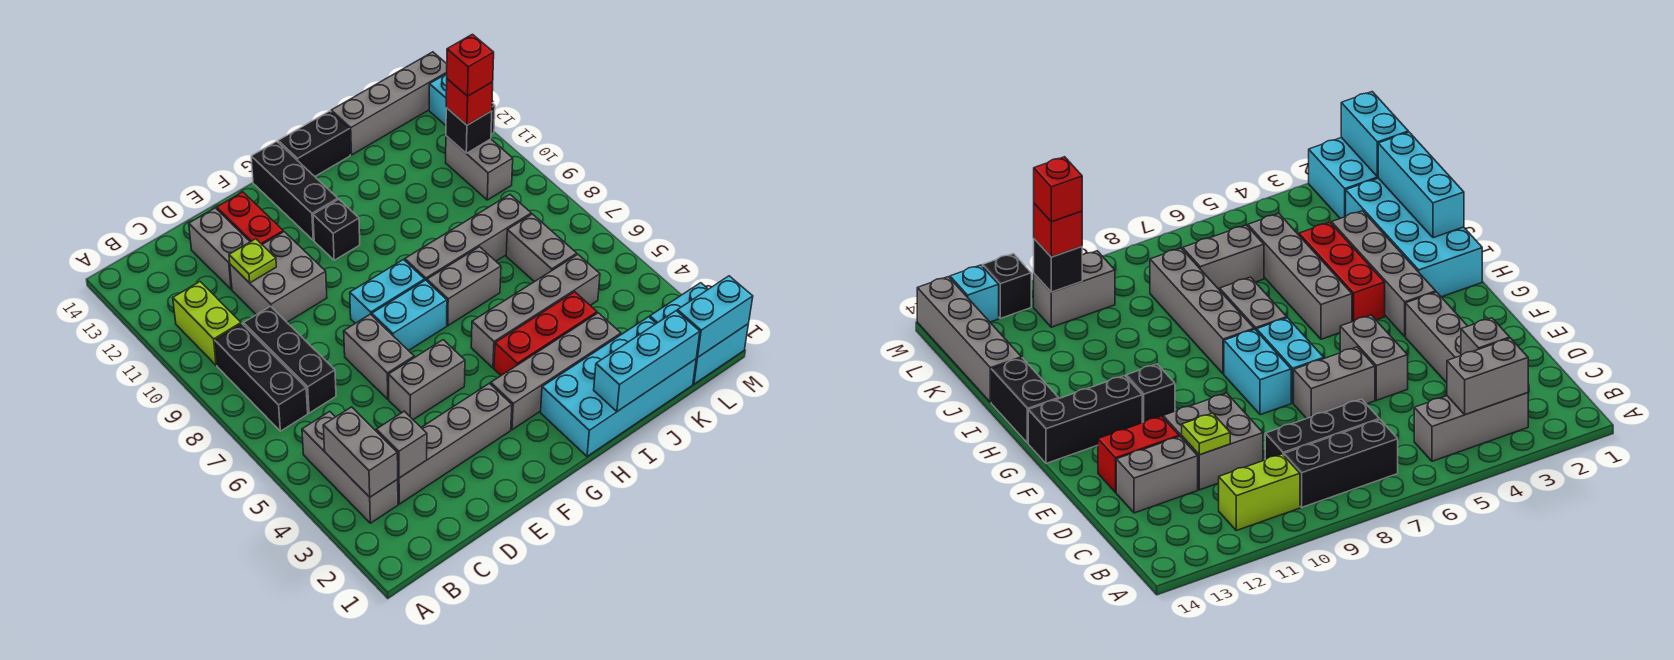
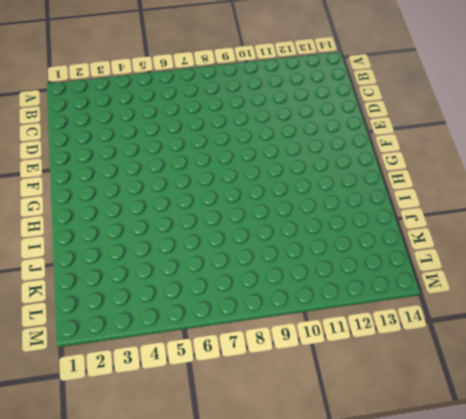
none -> grey brick B3:B5 level 1
none -> black brick B7:B9 level 1
none -> lime brick B10:B11 level 1
none -> grey brick C3:F3 level 1

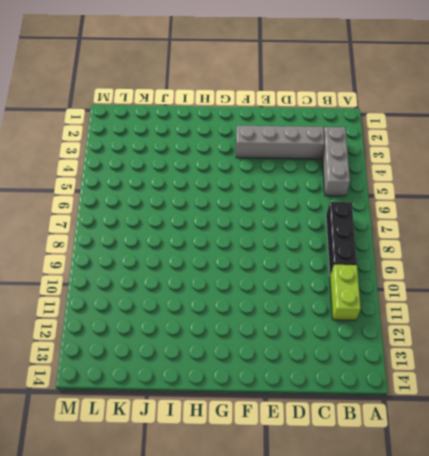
none -> black brick C7:C9 level 1
none -> grey brick D10:E11 level 1
none -> grey brick D12:D13 level 1
none -> grey brick E5:F5 level 1

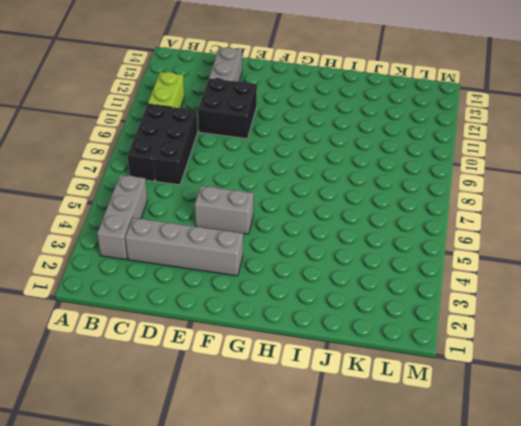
black brick D10:E11 level 1 -> grey brick D10:E11 level 1
none -> grey brick E6:E7 level 1
none -> red brick E12:E13 level 1
none -> cyan brick F7:G7 level 1
none -> cyan brick F8:G8 level 1

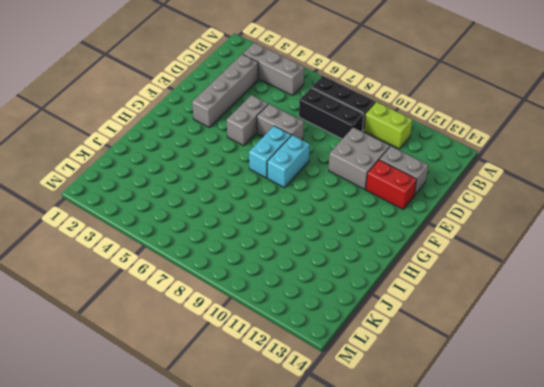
none -> grey brick G3:J3 level 1
none -> black brick G11 level 1
none -> black brick G12:G14 level 1
none -> cyan brick H1:K2 level 1

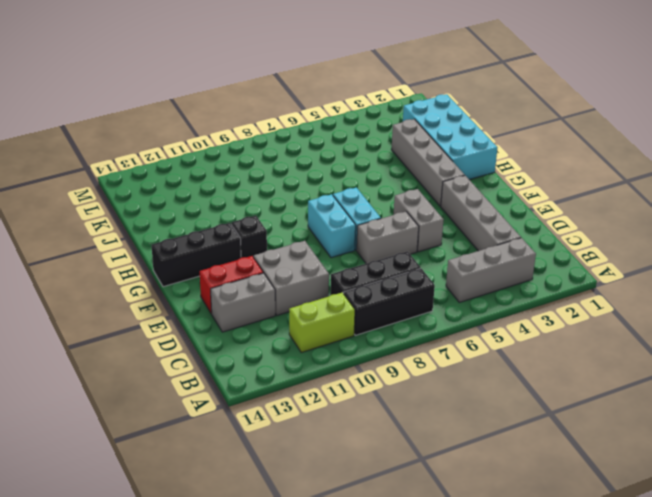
none -> red brick H4:J4 level 1
none -> grey brick H5:K5 level 1
none -> grey brick H7:I7 level 1
none -> grey brick H8:K8 level 1

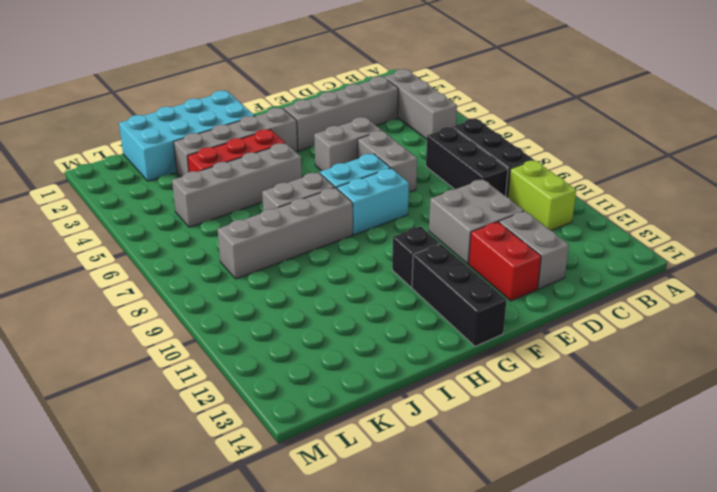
none -> black brick H14:I14 level 1
none -> grey brick J14:M14 level 1
none -> grey brick K6:K7 level 1
none -> cyan brick L1:M2 level 1

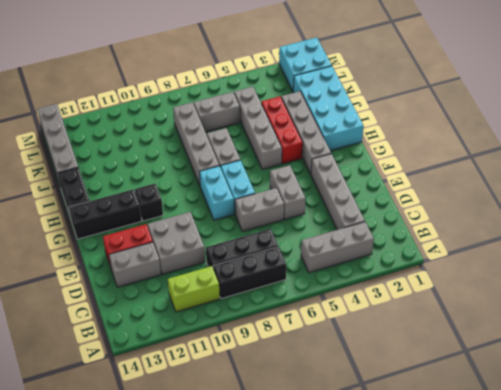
none -> grey brick L10:L11 level 1
none -> black brick M12 level 1
none -> cyan brick M13 level 1
none -> grey brick B3:B4 level 2

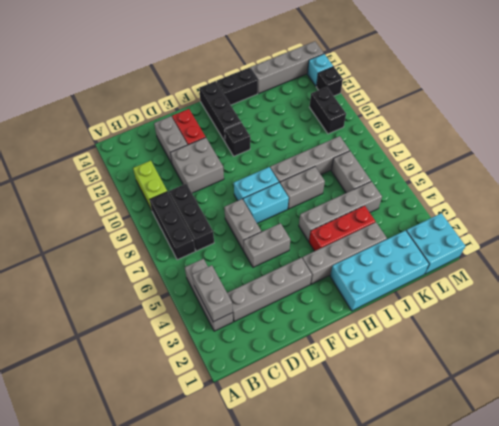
black brick L10:L11 level 1 -> grey brick L10:L11 level 1
none -> grey brick C3 level 2
none -> lime plate D11 level 2
none -> cyan brick I1:K1 level 2
none -> cyan brick L1:M1 level 2

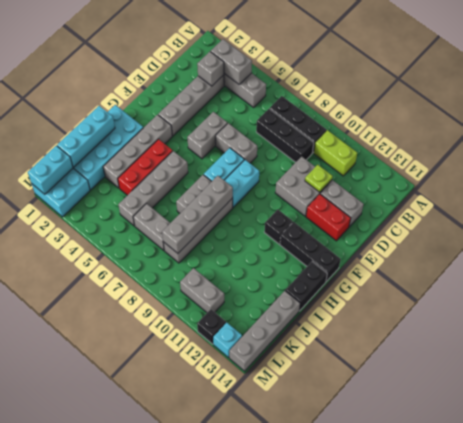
grey brick H8:K8 level 2 -> none
none -> black brick L11 level 2
none -> red brick L11 level 3
none -> red brick L11 level 4

